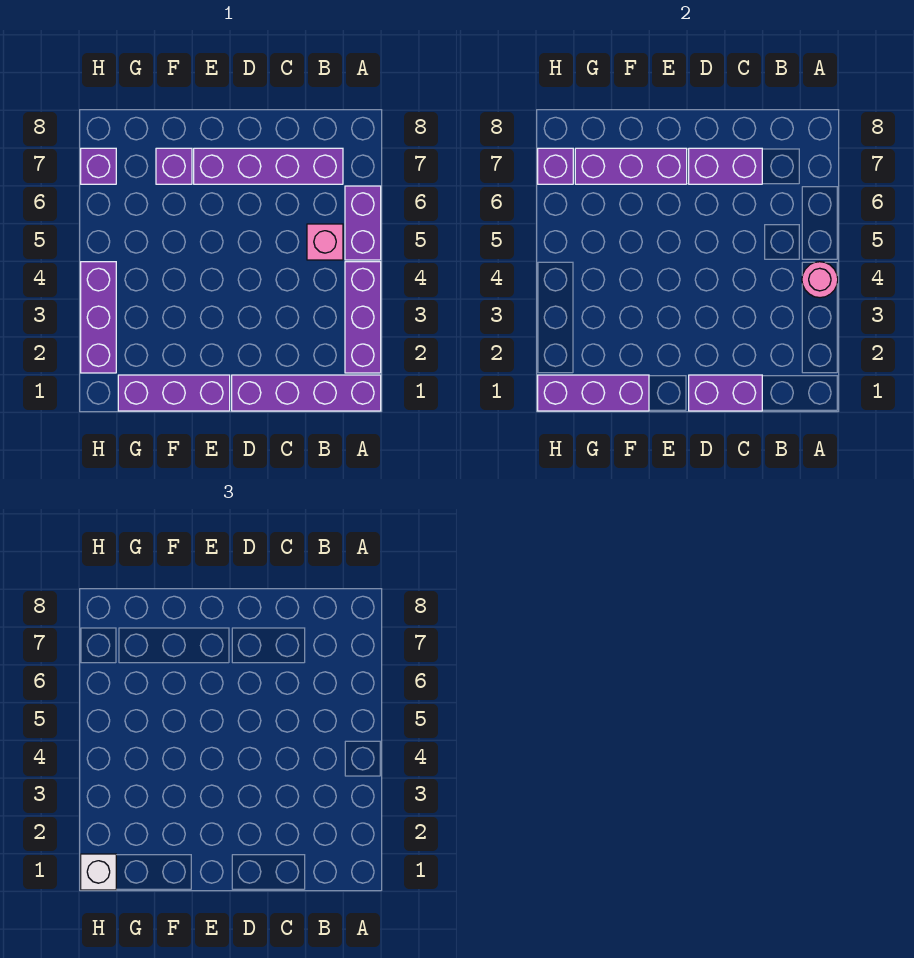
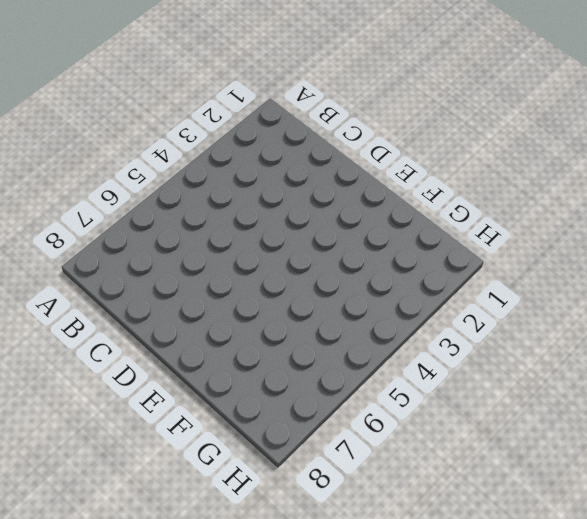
none -> purple brick A1:D1 level 1
none -> purple brick A2:A4 level 1
none -> purple brick A5:A6 level 1

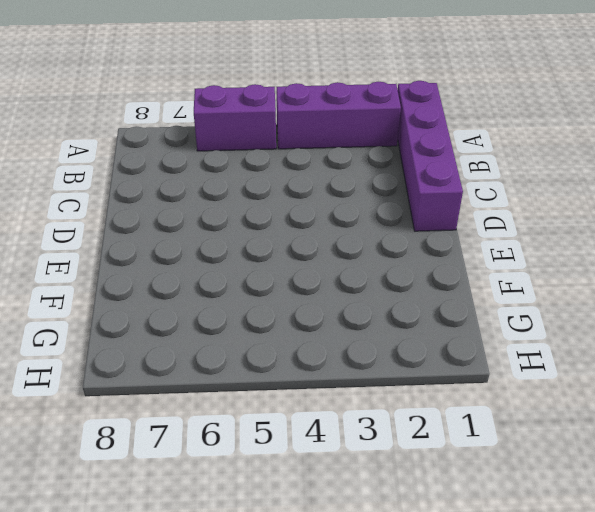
none -> pink brick B5 level 1
none -> purple brick B7:E7 level 1
none -> purple brick E1:G1 level 1

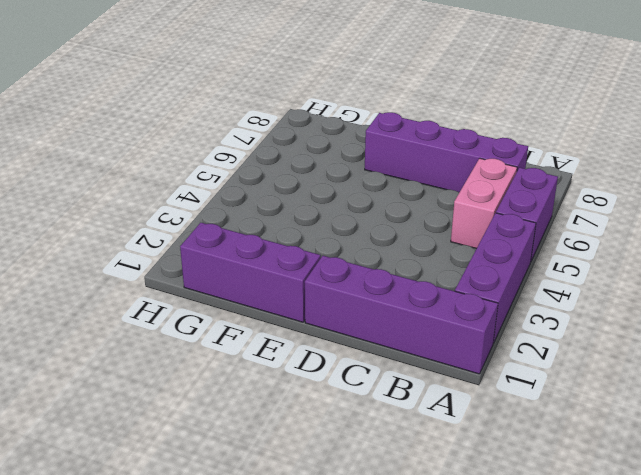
pink brick B5:B6 level 1 -> pink brick B5 level 1
none -> purple brick F7 level 1
none -> purple brick H2:H4 level 1
none -> purple brick H7 level 1

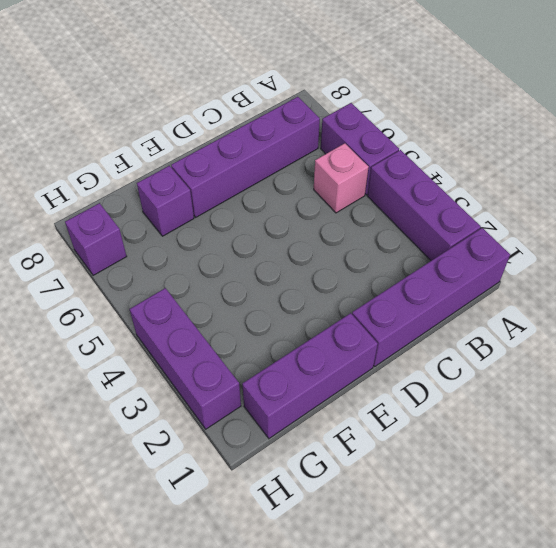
none -> pink round brick A4 level 2
none -> purple brick C1:D1 level 2
none -> purple brick C7:D7 level 2

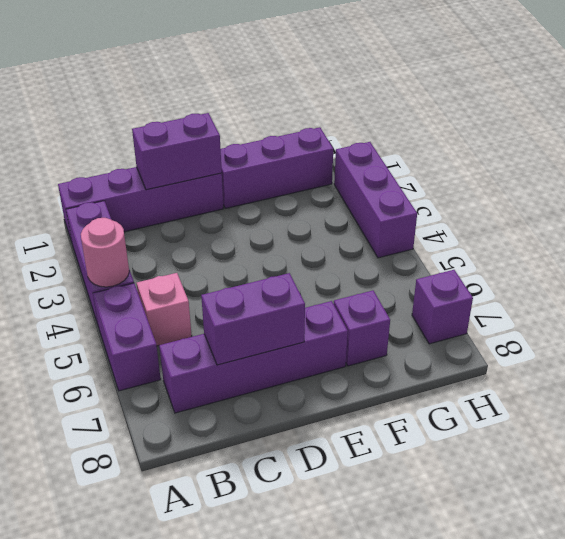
none -> purple brick E7:G7 level 2
none -> purple brick F1:H1 level 2
none -> purple brick H7 level 2

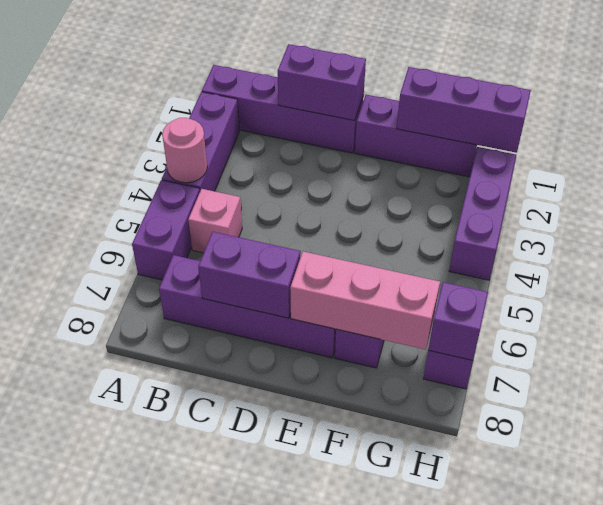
pink brick E7:G7 level 2 -> purple brick E7:G7 level 2
none -> white brick H1 level 3

